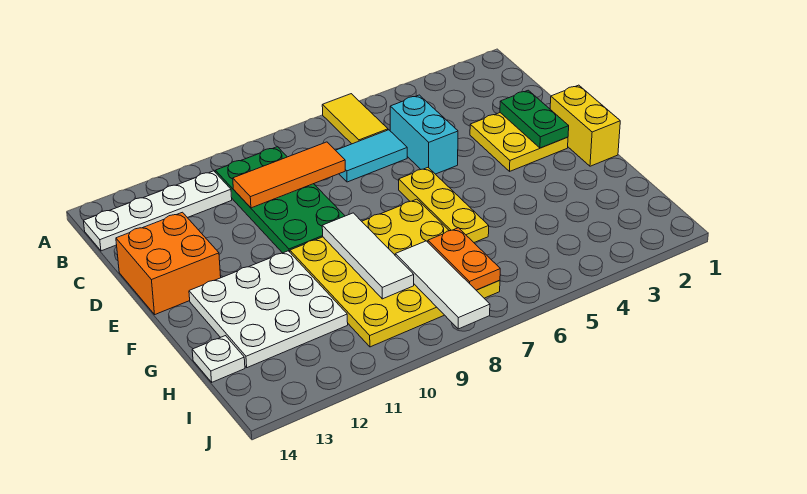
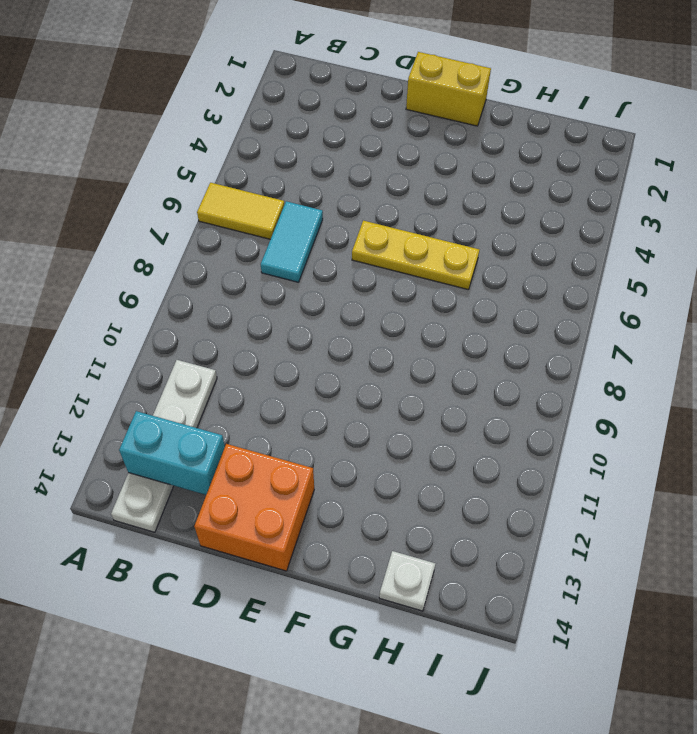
cyan brick B13:C13 level 2 -> cyan brick C5:D5 level 1
none -> green plate B9:E10 level 1
none -> yellow plate D2:E3 level 1
none -> yellow plate F7:I10 level 1

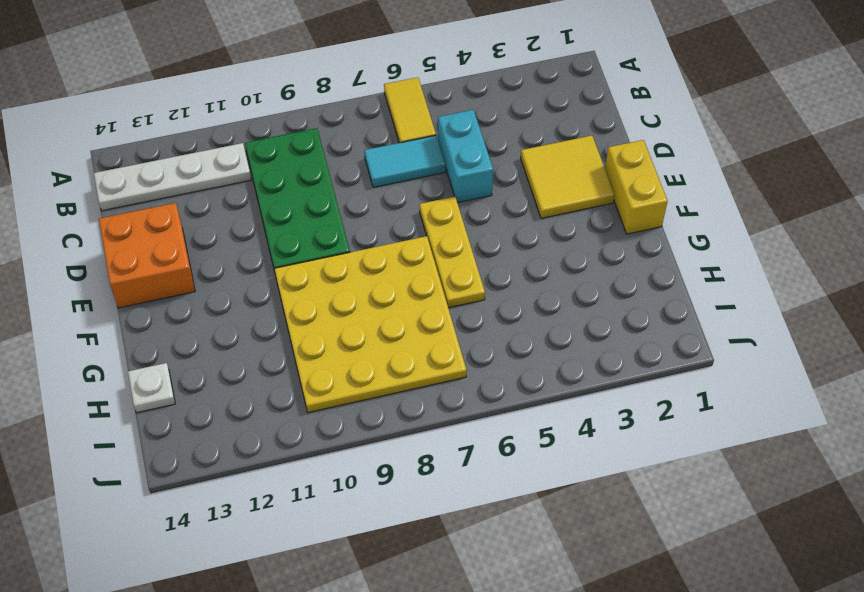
yellow tile D2:E3 level 1 -> yellow plate D2:E3 level 1
none -> white plate F11:H13 level 1
none -> orange tile C8:C10 level 2
none -> green plate D2:E2 level 2

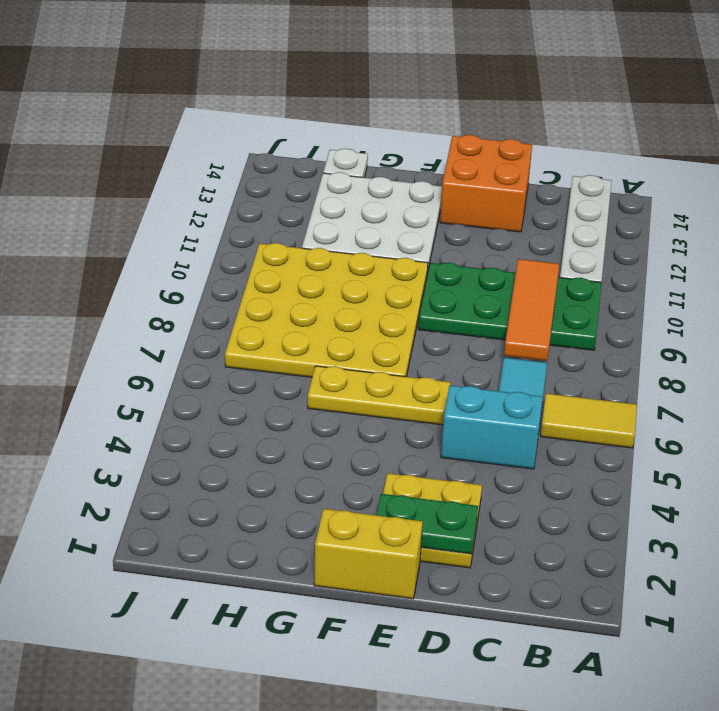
none -> white tile F9:H9 level 2
none -> orange plate H7:I7 level 2
none -> white tile H8:J8 level 2

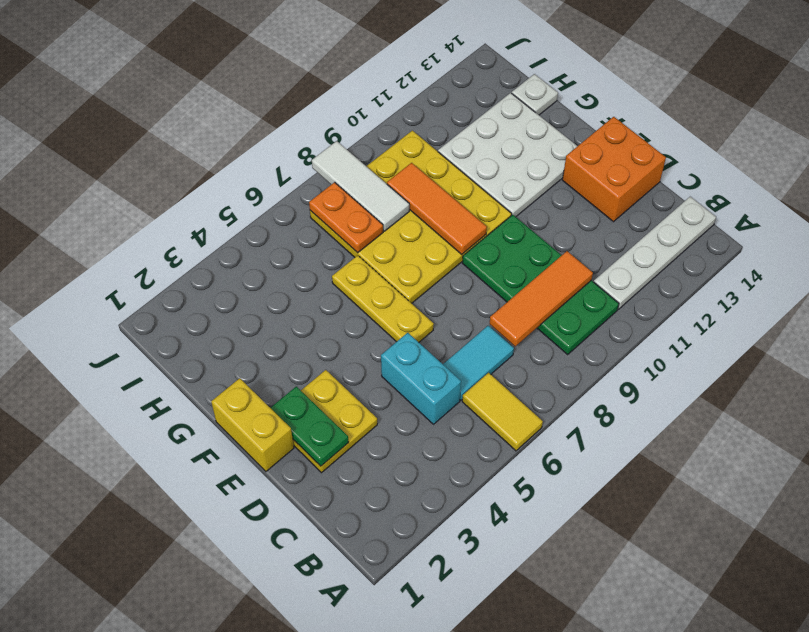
orange tile F9:H9 level 2 -> white tile F9:H9 level 2

